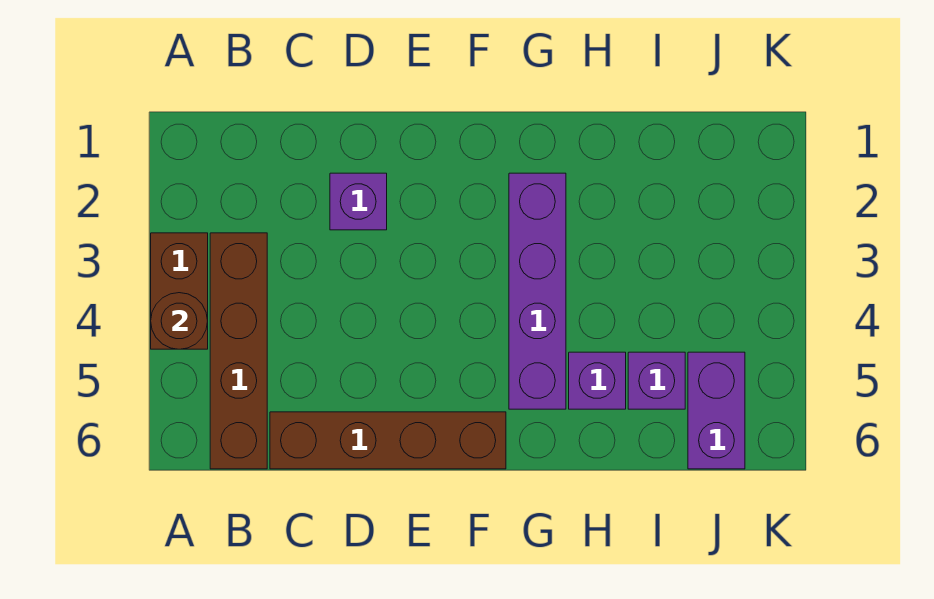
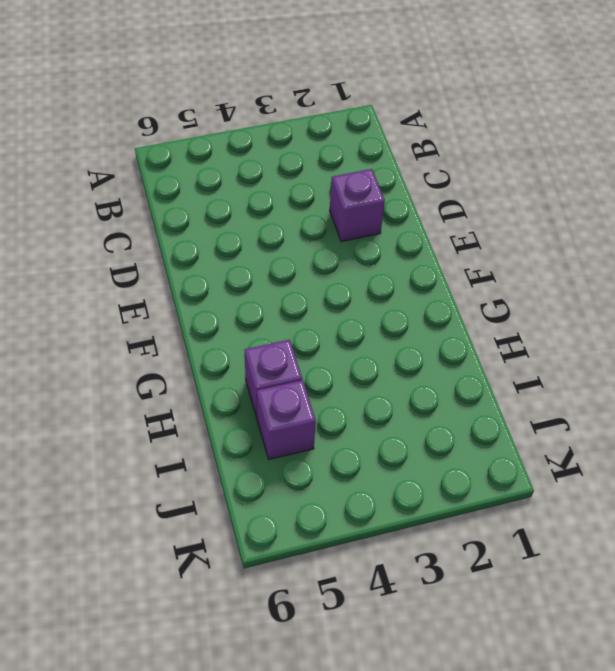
none -> brown brick A3:A4 level 1
none -> brown brick B3:B6 level 1

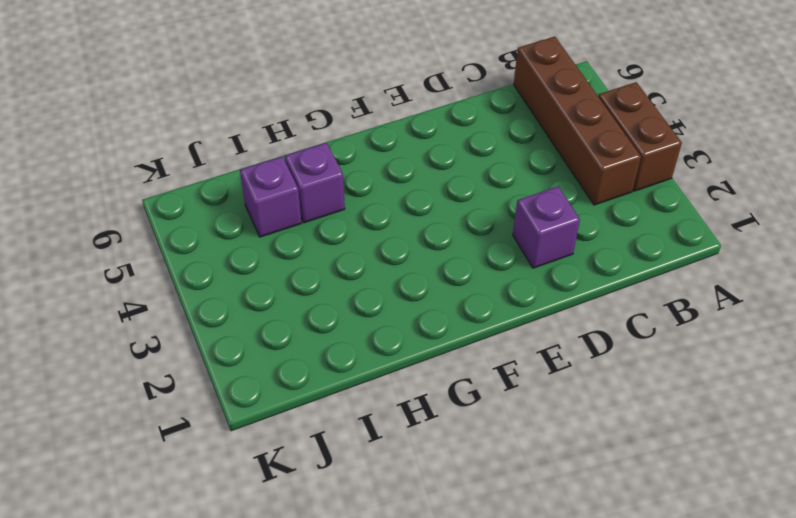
none -> brown brick C6:F6 level 1
none -> purple brick G2:G5 level 1

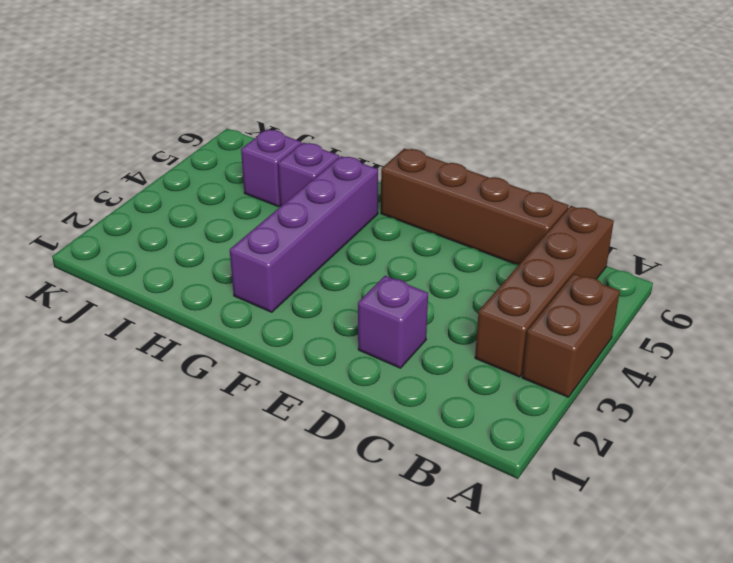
none -> purple brick J5:J6 level 1
none -> brown round brick A4 level 2

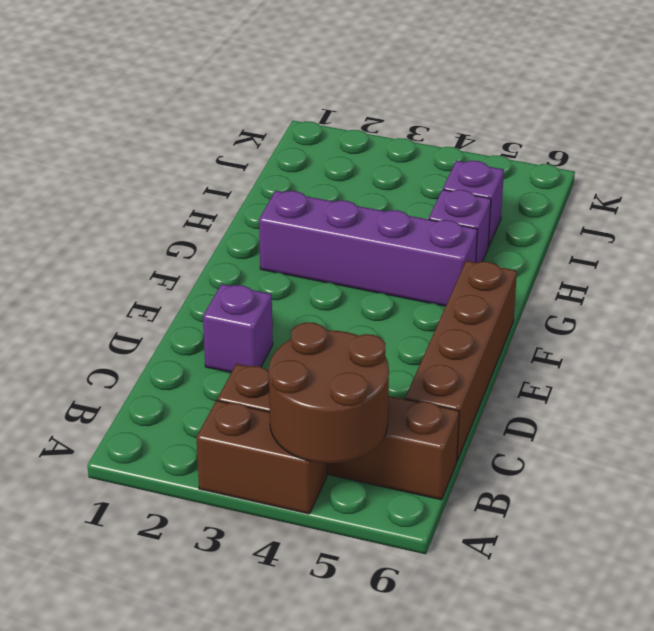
brown round brick A4:B5 level 2 -> brown round brick A4 level 2
none -> purple brick J5:J6 level 1

